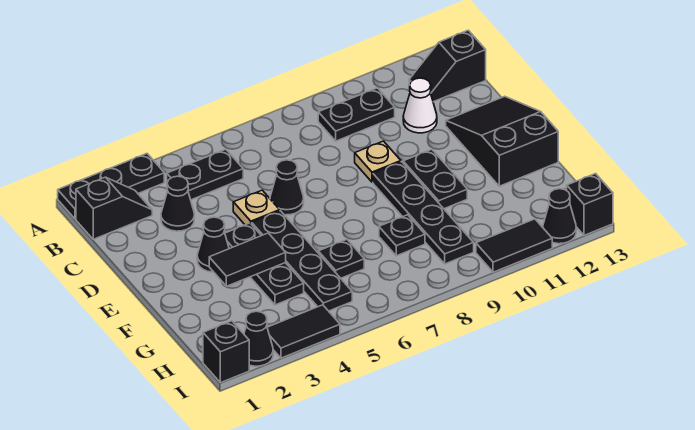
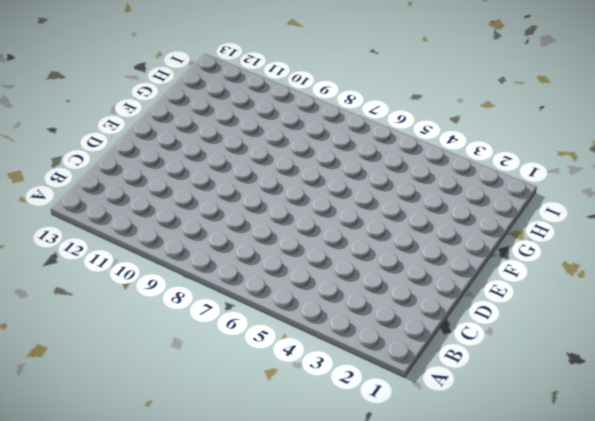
none -> black plate A1:A3 level 1
none -> black slope B1:B2 level 1 top 1
none -> black plate B4:B5 level 1

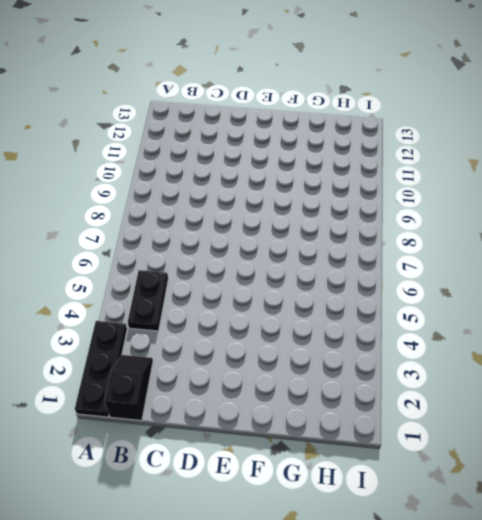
none -> black plate B9:B10 level 1
none -> black slope B12:B13 level 1 top 13
none -> black cone C3 level 1

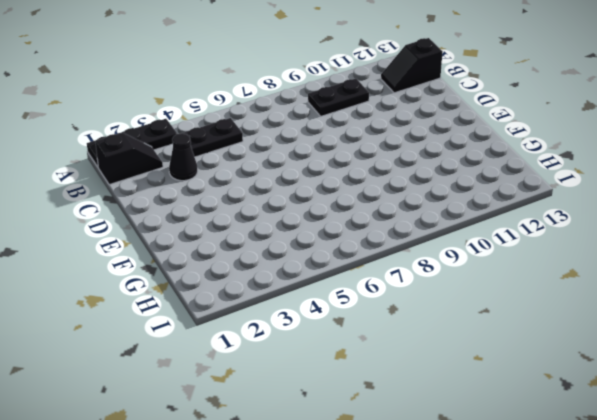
none -> white cone C11 level 1
none -> tan plate D5 level 1
none -> black cone D6 level 1

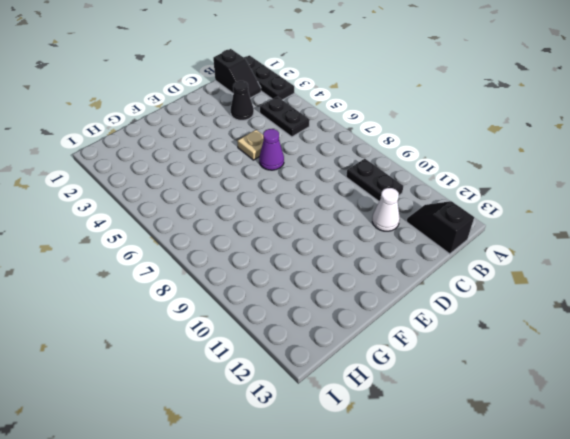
purple cone D6 level 1 -> black cone D6 level 1
none -> tan plate D9 level 1
none -> black slope D12:F13 level 1 top F
none -> black cone E3 level 1

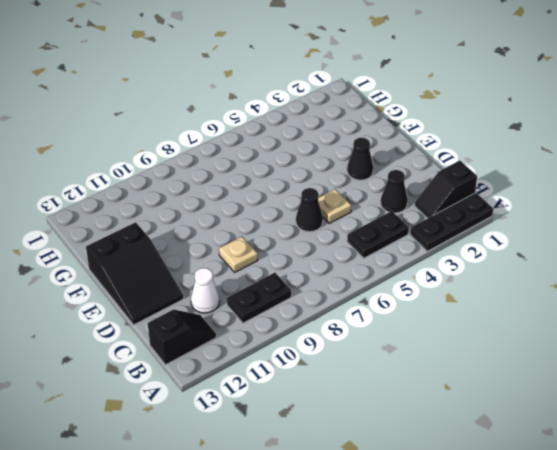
none -> black plate E4:G4 level 1
none -> black plate E5:H5 level 1
none -> black plate E9:H9 level 1

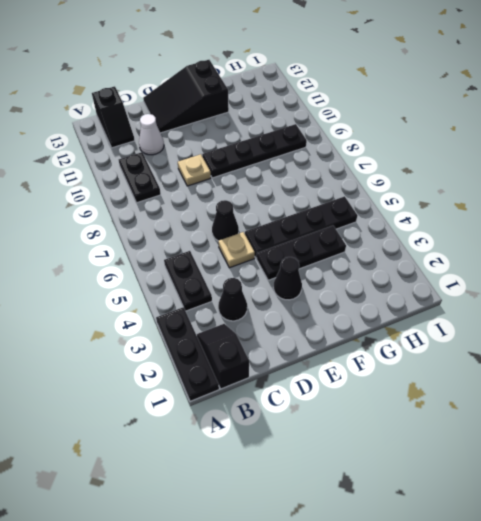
none -> black plate E10:F10 level 1
none -> black plate G6 level 1
none -> black plate G8 level 1

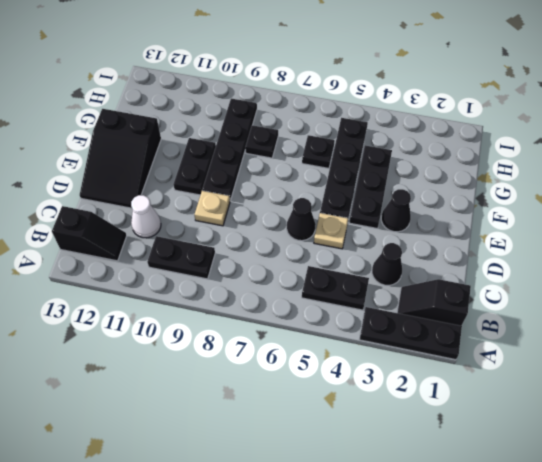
none -> black brick I1 level 1
none -> black cone I2 level 1
none -> black tile I3:I4 level 1

